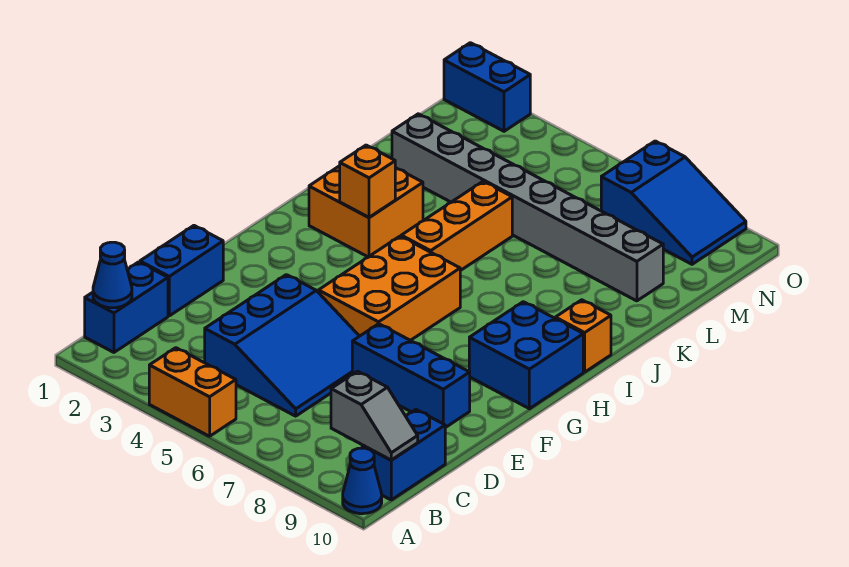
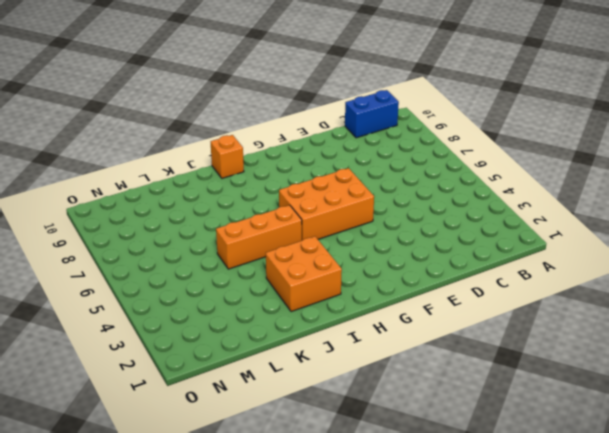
none -> orange brick A4:A5 level 1
none -> blue cone A10 level 1
none -> blue brick B1:C1 level 1

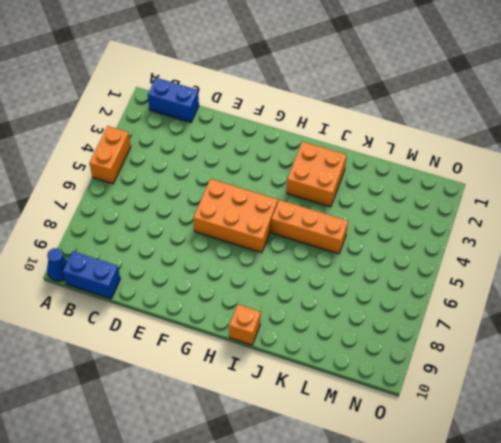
none -> blue slope C4:E6 level 1 top 4
none -> blue brick D1:E1 level 1
none -> blue brick E7:E9 level 1

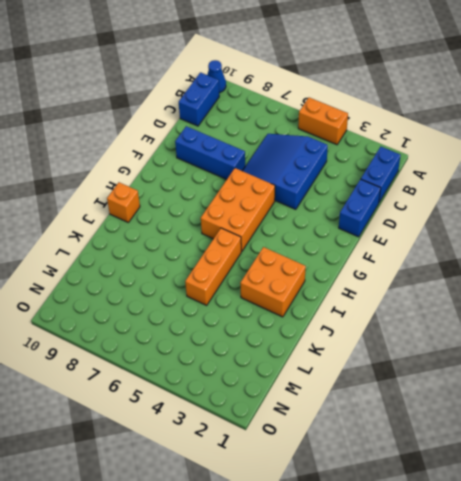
none -> blue brick G9:H10 level 1
none -> grey brick L2:L9 level 1
none -> blue slope N7:O9 level 1 top 7

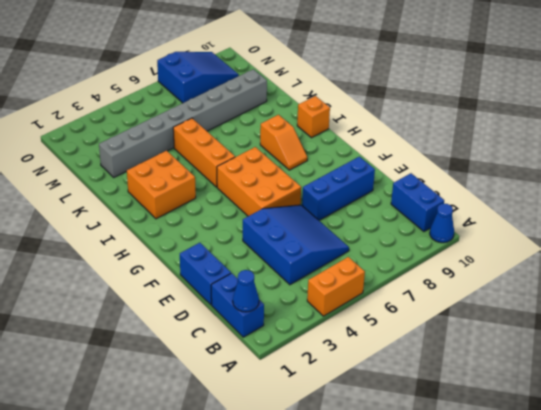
orange slope H8:I8 level 1 top I -> none
none -> blue brick G9:H10 level 1
none -> blue brick O1:O2 level 1
none -> grey slope B9:B10 level 2 top 9

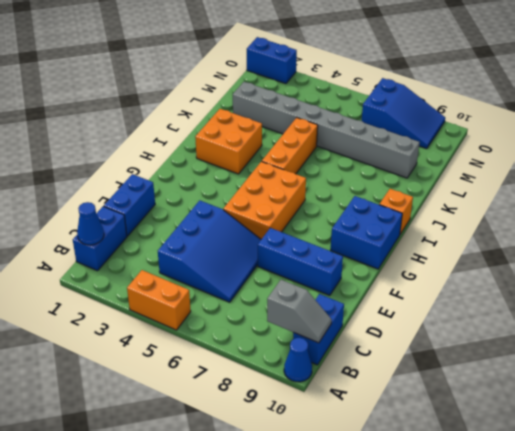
none -> orange brick I3 level 2

